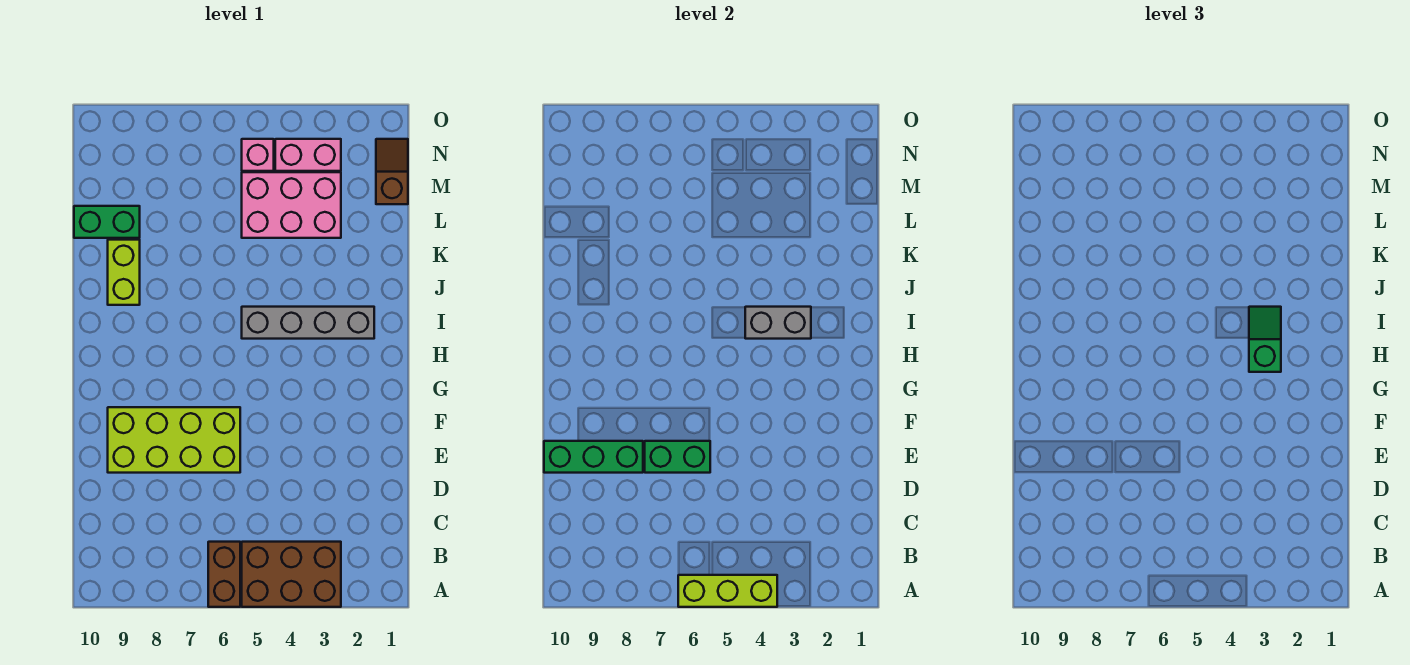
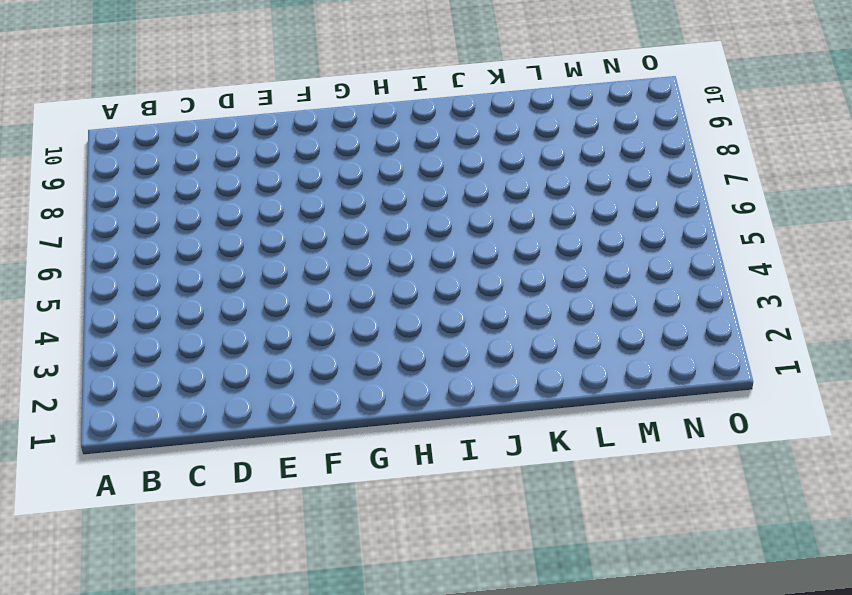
none -> brown brick A3:B5 level 1
none -> brown brick A6:B6 level 1
none -> lime brick E6:F9 level 1

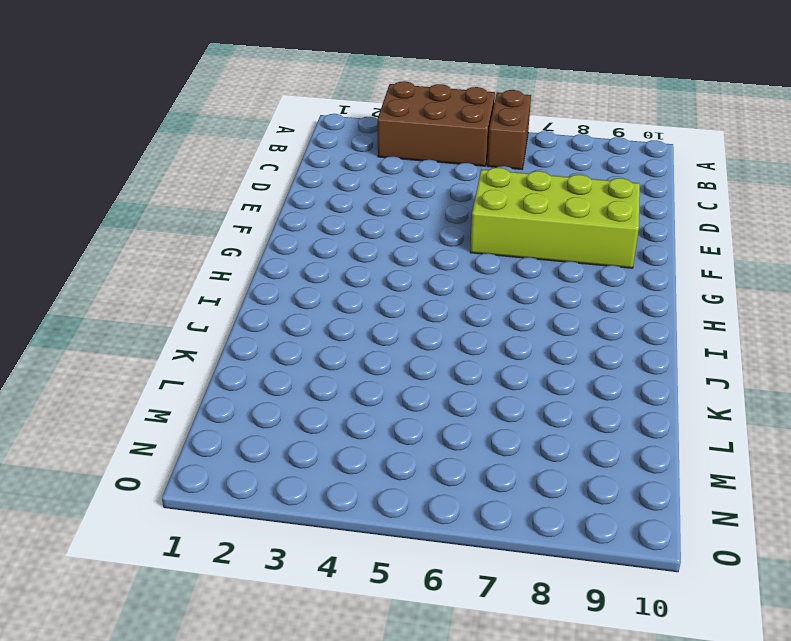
none -> grey brick I2:I5 level 1
none -> lime brick J9:K9 level 1
none -> pink brick L3:M5 level 1

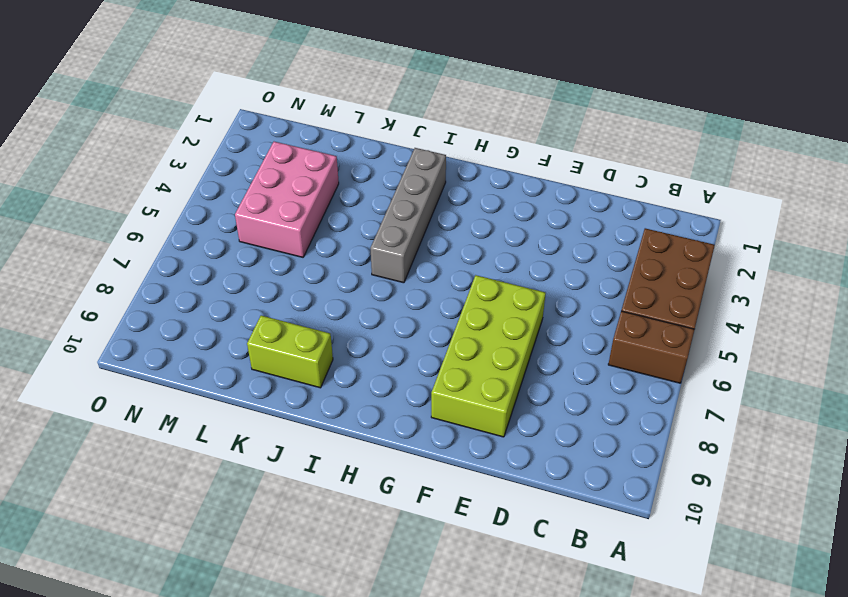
none -> green brick L9:L10 level 1
none -> brown slope M1:N1 level 1 top M
none -> pink brick N3:N4 level 1

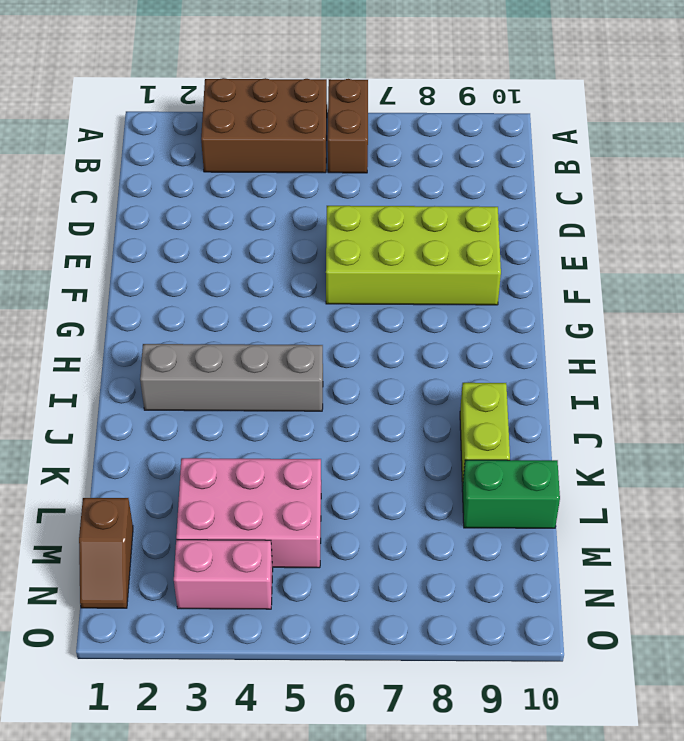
none -> pink brick N5 level 1
none -> lime brick A4:A6 level 2
none -> green brick E6:E7 level 2

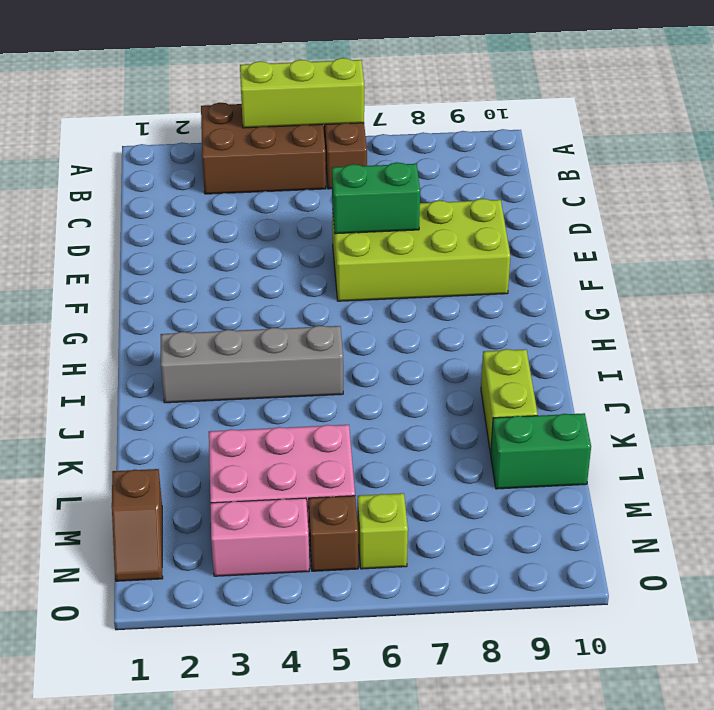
brown brick N5 level 1 -> pink brick N5 level 1
lime brick N6 level 1 -> none
none -> green brick E8:E10 level 2
none -> grey brick I3:I4 level 2
none -> green slope H3:I3 level 3 top H

